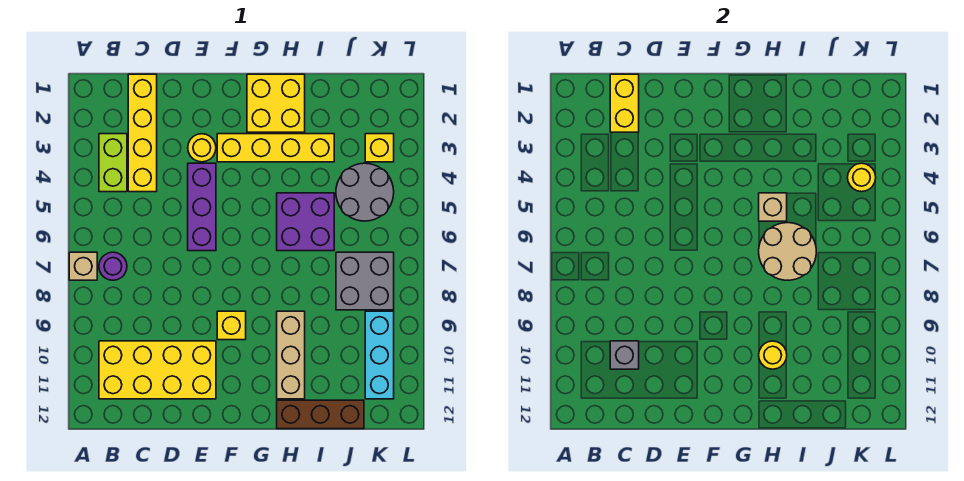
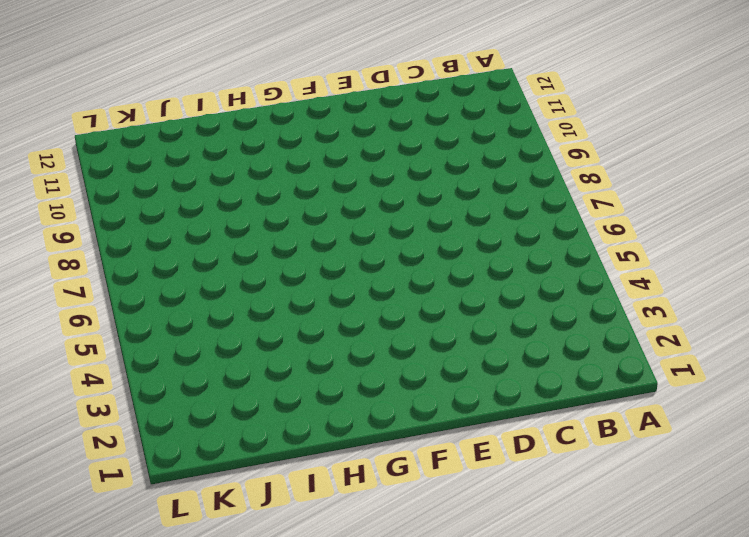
none -> tan brick A7 level 1
none -> lime brick B3:B4 level 1
none -> purple round brick B7 level 1

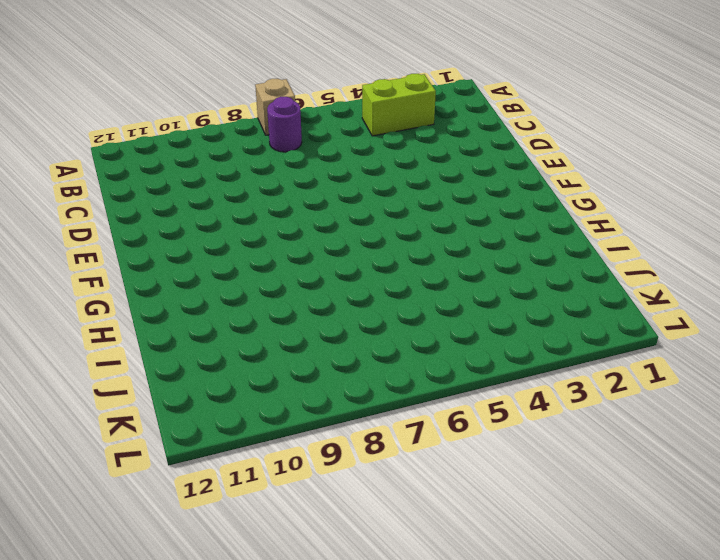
none -> yellow brick B10:E11 level 1
none -> yellow brick C1:C4 level 1
none -> yellow round brick E3 level 1

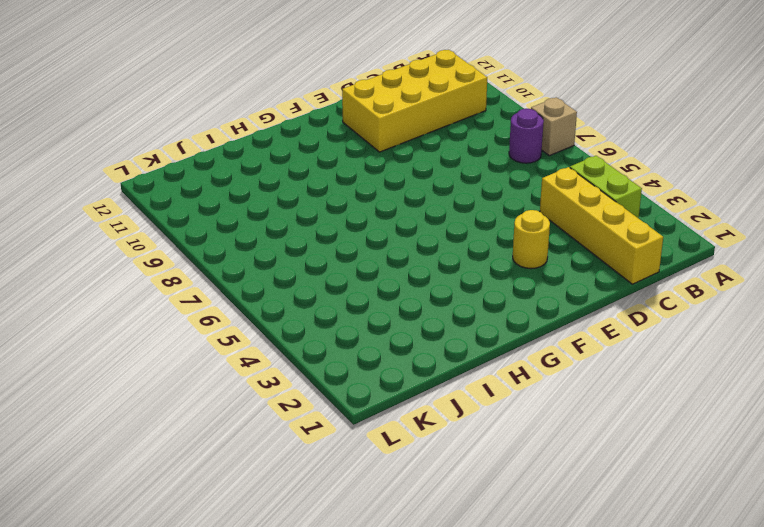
none -> purple brick E4:E6 level 1
none -> yellow brick F3:I3 level 1
none -> yellow brick F9 level 1

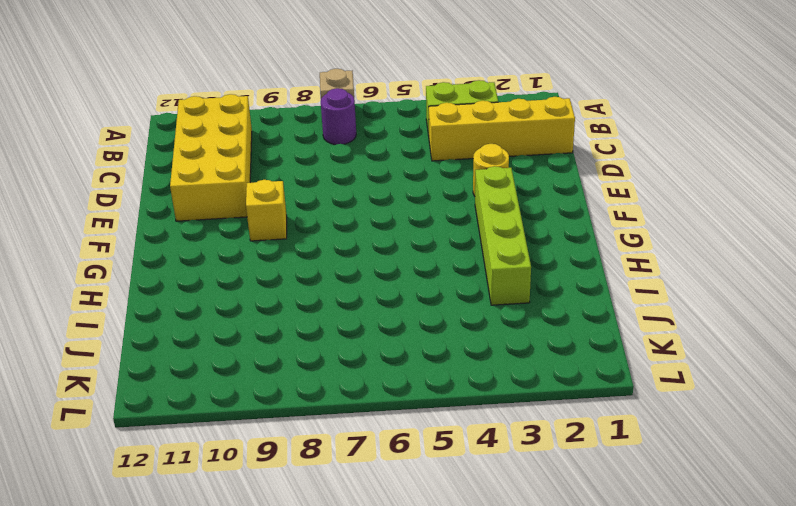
lime brick F3:I3 level 1 -> yellow brick F3:I3 level 1
none -> purple brick E4:E6 level 1
none -> yellow brick G1:H2 level 1
none -> purple brick H5:I6 level 1

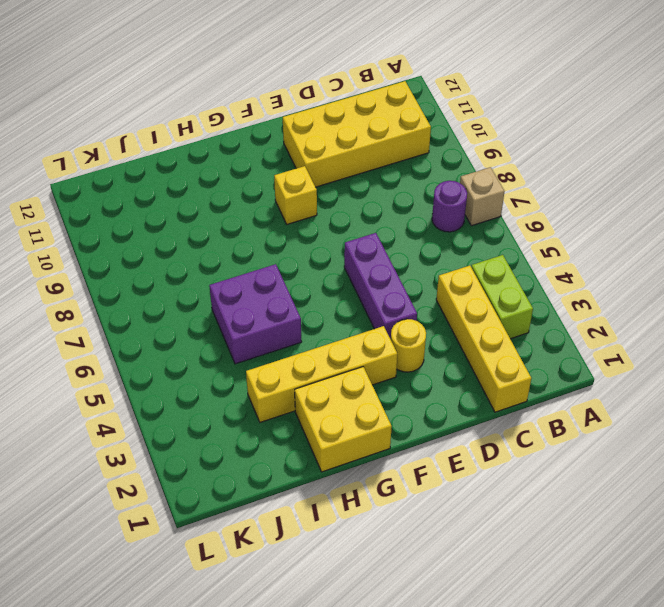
none -> tan brick H9:H11 level 1
none -> brown brick H12:J12 level 1
none -> grey round brick J4:K5 level 1

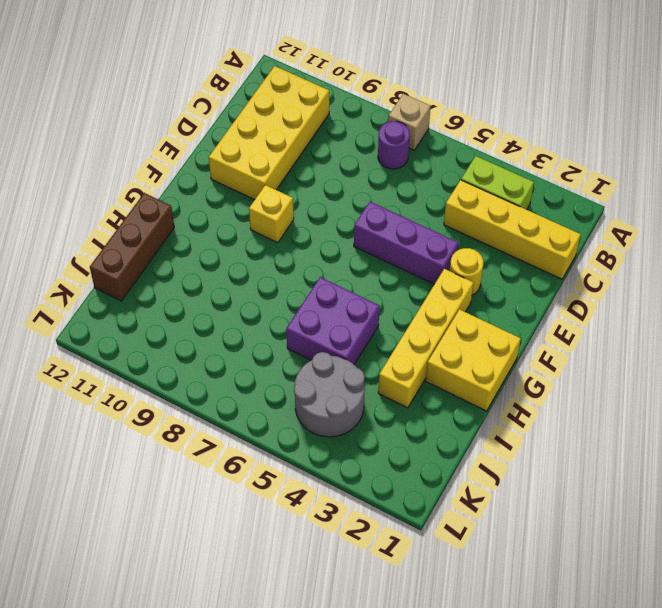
none -> tan brick H9:H11 level 1
none -> grey brick J7:K8 level 1
none -> yellow brick K3 level 1

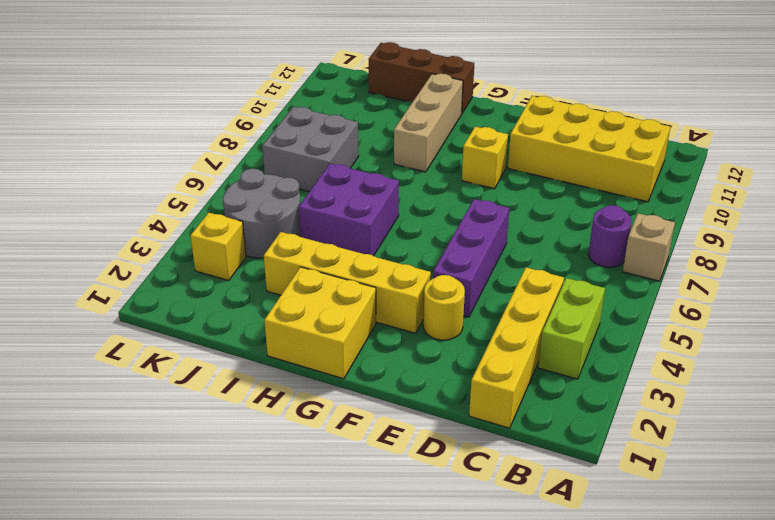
none -> cyan brick K9:K11 level 1
none -> yellow brick C1:C2 level 2
none -> grey brick C10 level 2

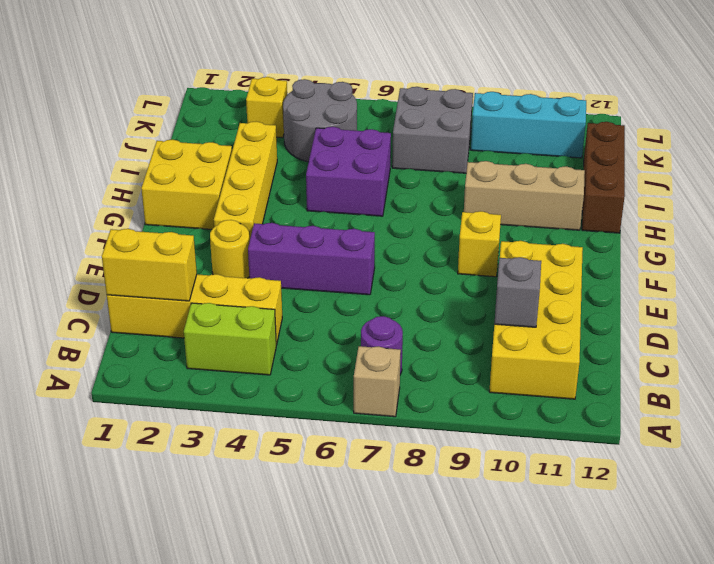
none -> tan brick H5 level 2
none -> tan round brick H6:I7 level 2
none -> yellow round brick H10 level 2

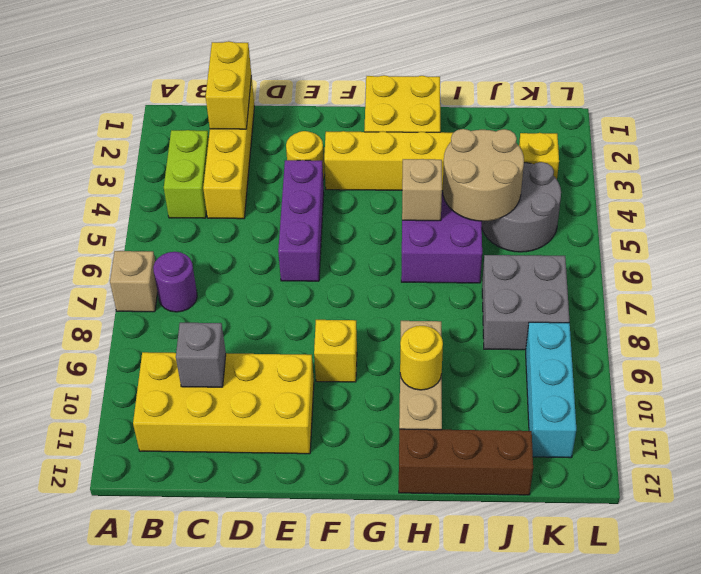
tan round brick I4:J5 level 2 -> tan round brick H6:I7 level 2
none -> yellow round brick K4 level 2

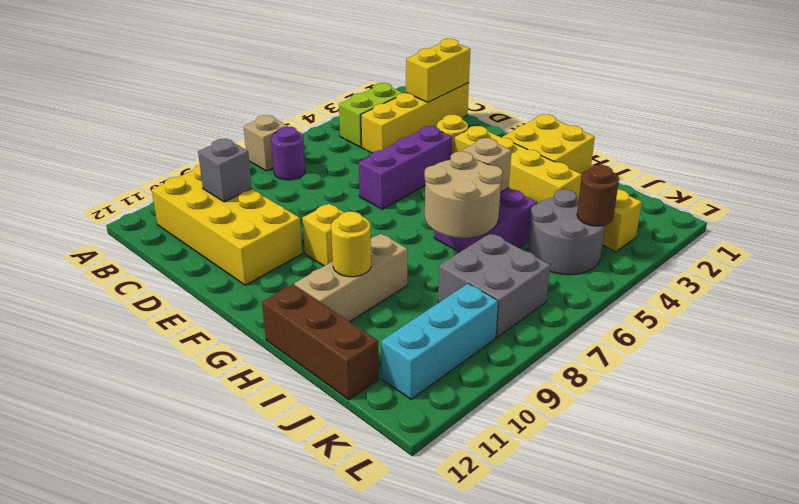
brown round brick K4 level 2 -> yellow round brick K4 level 2

